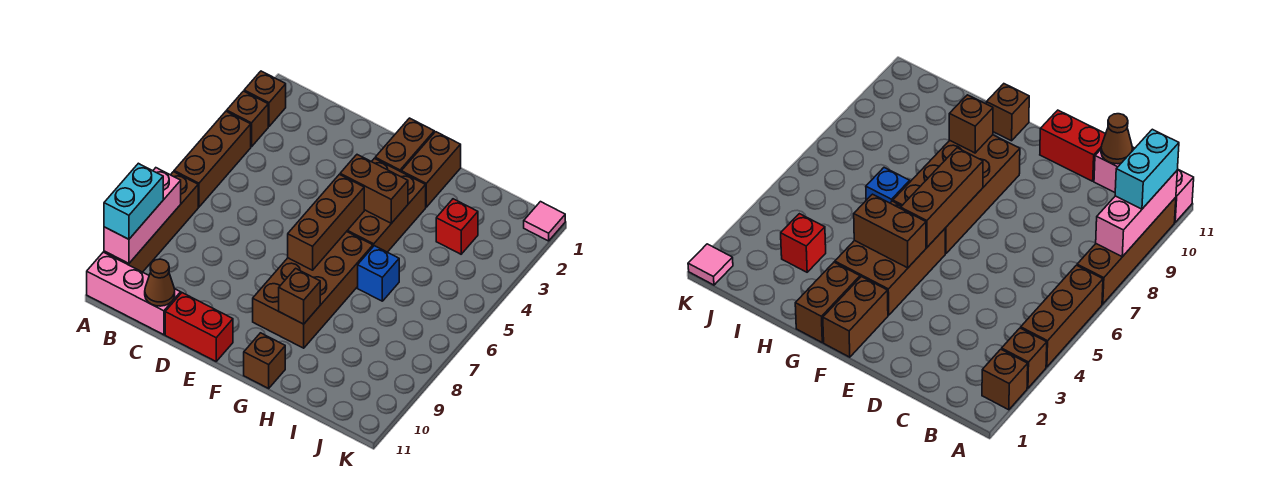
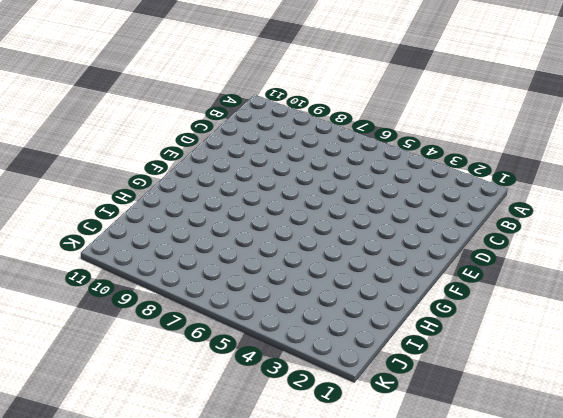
none -> brown brick A2 level 1
none -> brown brick A3 level 1
none -> brown brick A4:A6 level 1

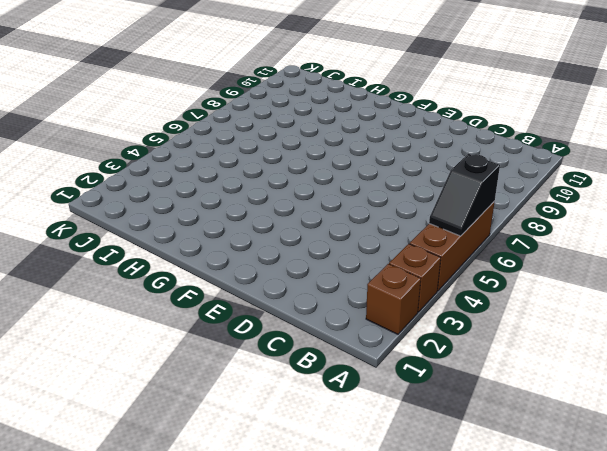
black slope A5:A6 level 2 top 6 -> none
none -> brown brick A7:A10 level 1
none -> pink brick A11:C11 level 1
none -> red brick D11:E11 level 1

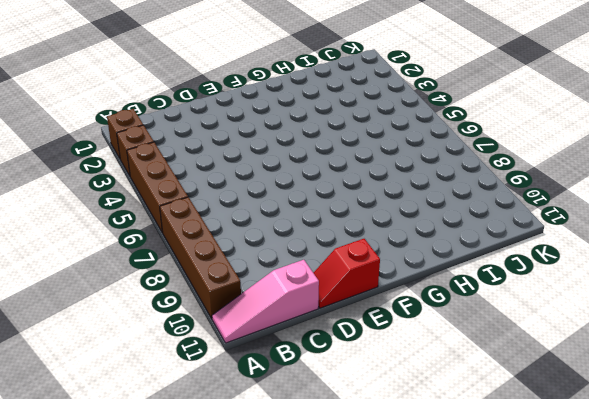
pink slope A11:C11 level 1 top C -> pink brick A11:C11 level 1
red slope D11:E11 level 1 top E -> red brick D11:E11 level 1
none -> brown brick F1:F2 level 1
none -> brown brick F3:G5 level 1
none -> brown brick F6:G9 level 1

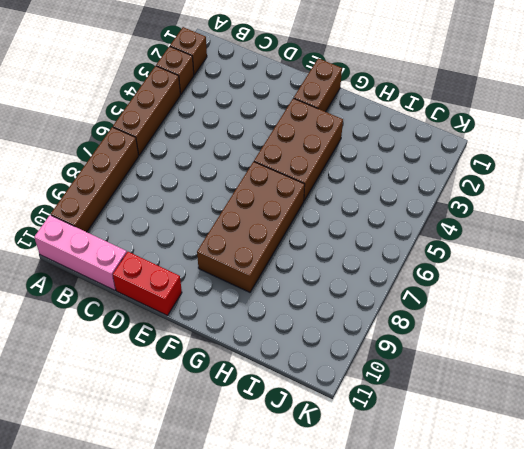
none -> brown brick G1:G2 level 1
none -> brown brick G11 level 1
none -> blue brick H6 level 1

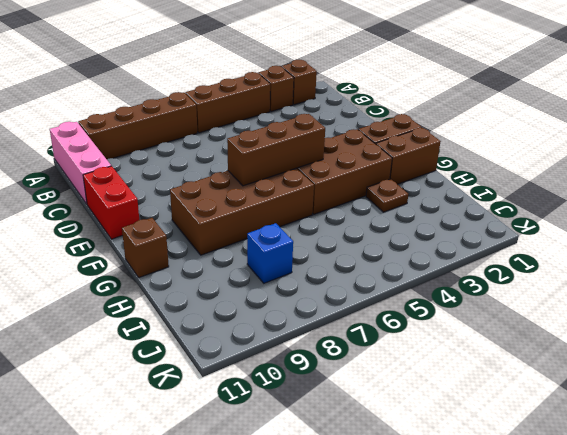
brown plate H3 level 1 -> none
blue brick I8 level 1 -> blue brick H6 level 1
none -> red brick I3 level 1
none -> pink tile K1 level 1
none -> pink brick A8:A10 level 2

